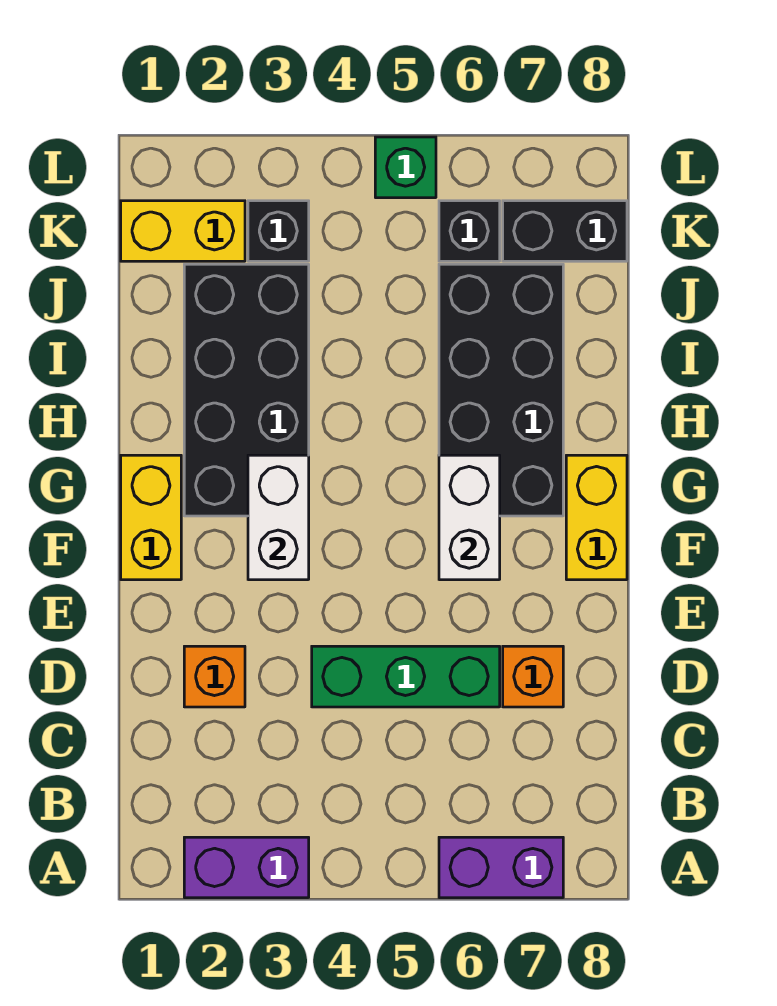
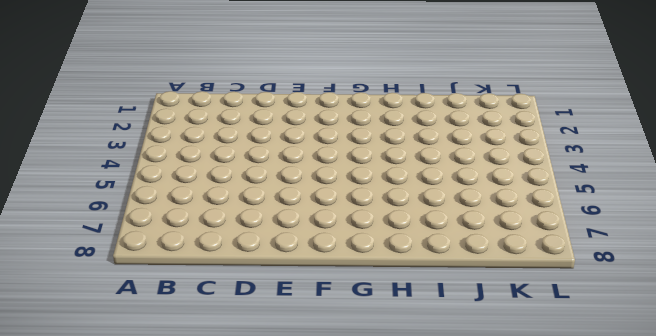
none -> purple brick A2:A3 level 1
none -> purple brick A6:A7 level 1
none -> orange brick D2 level 1

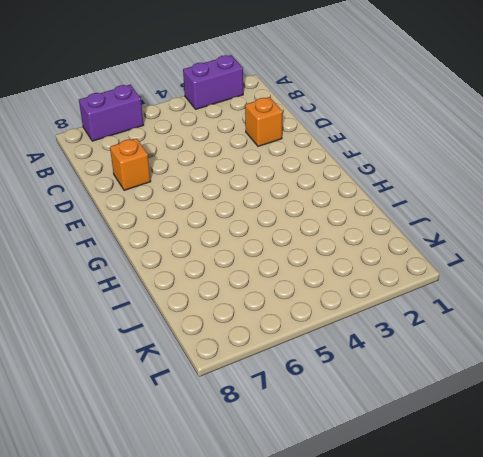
none -> green brick D4:D6 level 1
none -> yellow brick F1:G1 level 1
none -> yellow brick F8:G8 level 1

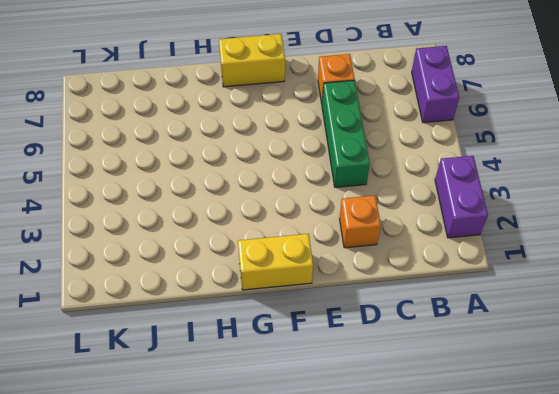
none -> black brick G2:J3 level 1
none -> black brick G6:J7 level 1
none -> yellow brick K1:K2 level 1

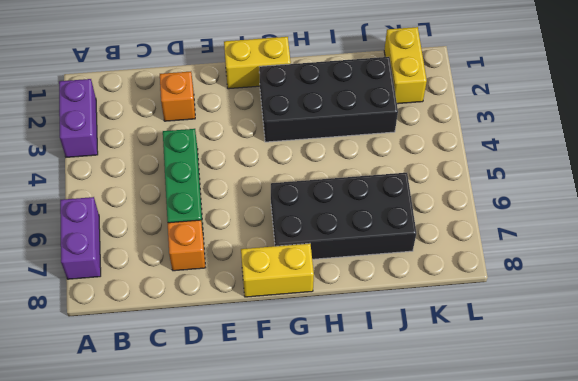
none -> black brick K3 level 1
none -> black brick K6 level 1
none -> black brick K7:K8 level 1

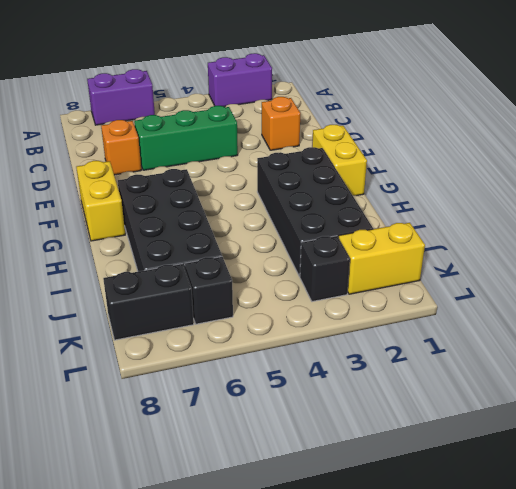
none -> green brick L5 level 1
none -> white brick F3:G3 level 2
none -> white brick F6:G6 level 2

